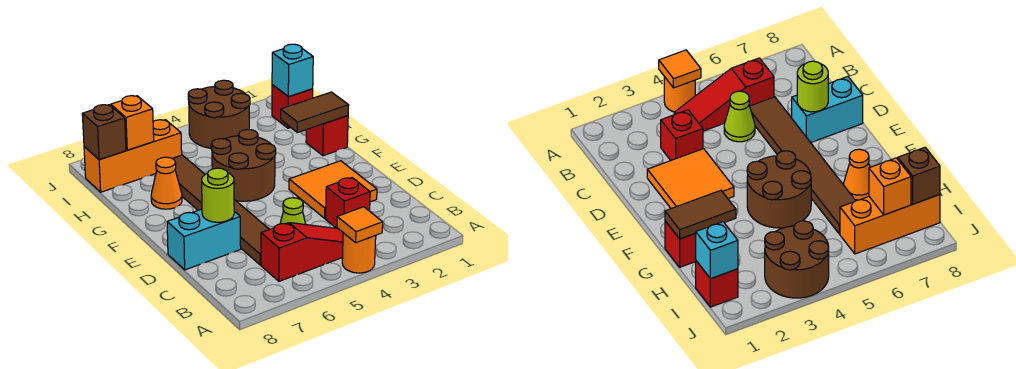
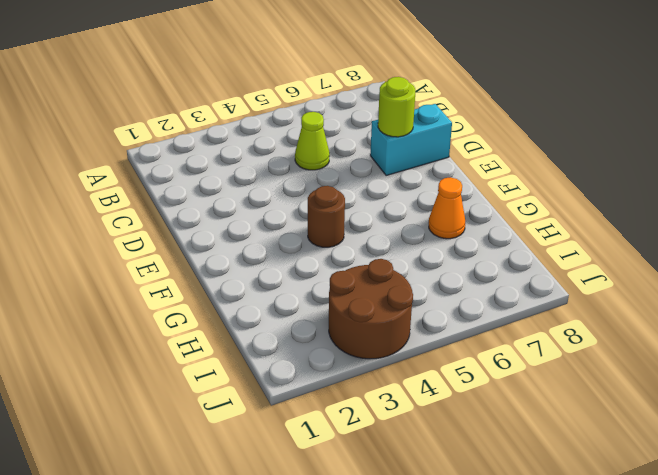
brown round brick F4 level 1 -> brown round brick F4:G5 level 1
none -> orange round brick A4 level 1
none -> red slope B4:B6 level 1 top 6
none -> red brick C3 level 1

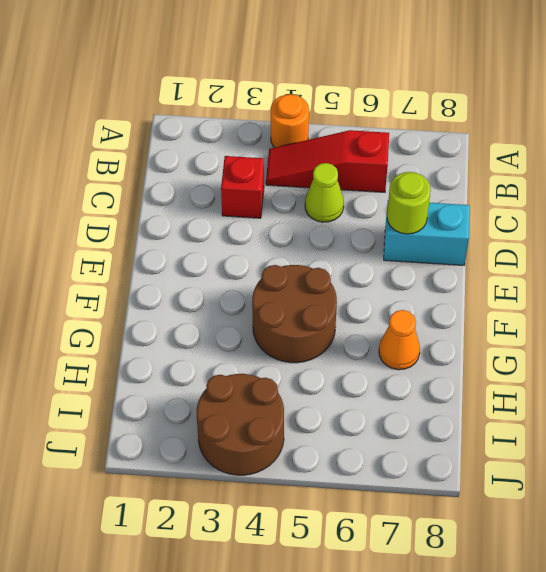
none -> brown tile C6:H6 level 1
none -> orange tile D2:E3 level 1
none -> red brick G1 level 1

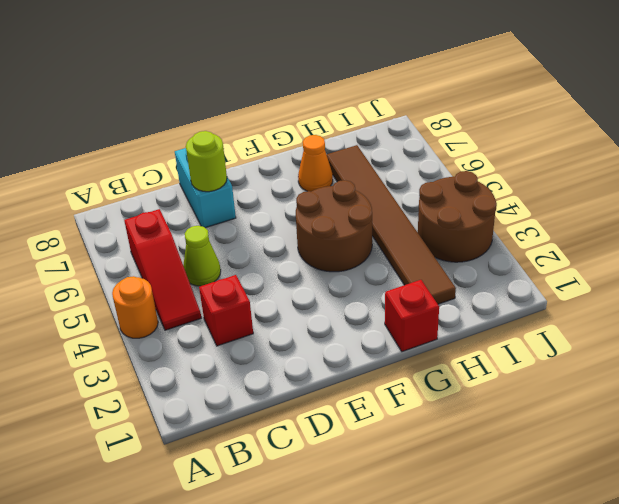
brown tile H2:H7 level 1 -> brown tile C6:H6 level 1
none -> orange tile D2:E3 level 1
none -> red brick I1 level 1
none -> orange brick I6:I8 level 1

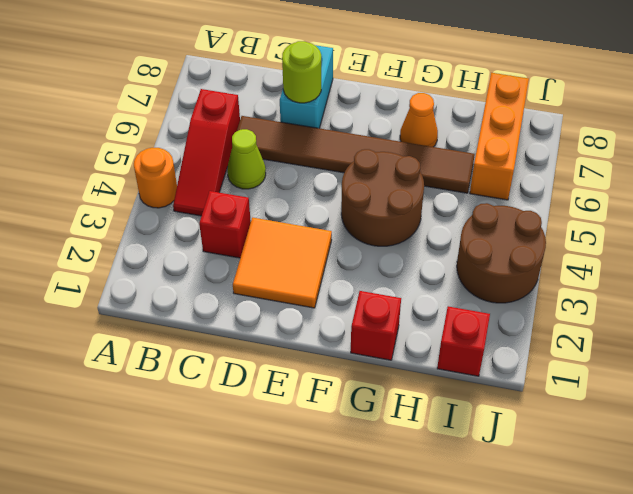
none -> orange tile A4 level 2
none -> brown tile G1:G2 level 2
none -> cyan brick I1 level 2

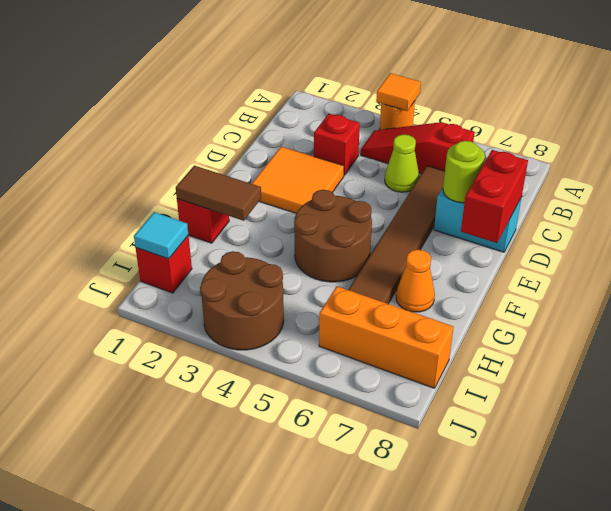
red brick D8:E8 level 2 -> none
cyan tile I1 level 2 -> cyan brick I1 level 2
none -> orange brick I7 level 2
none -> brown brick I8 level 2

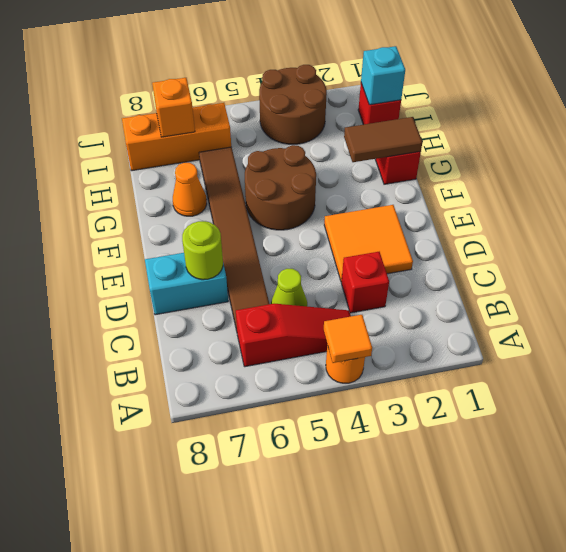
none -> brown brick I8 level 2

